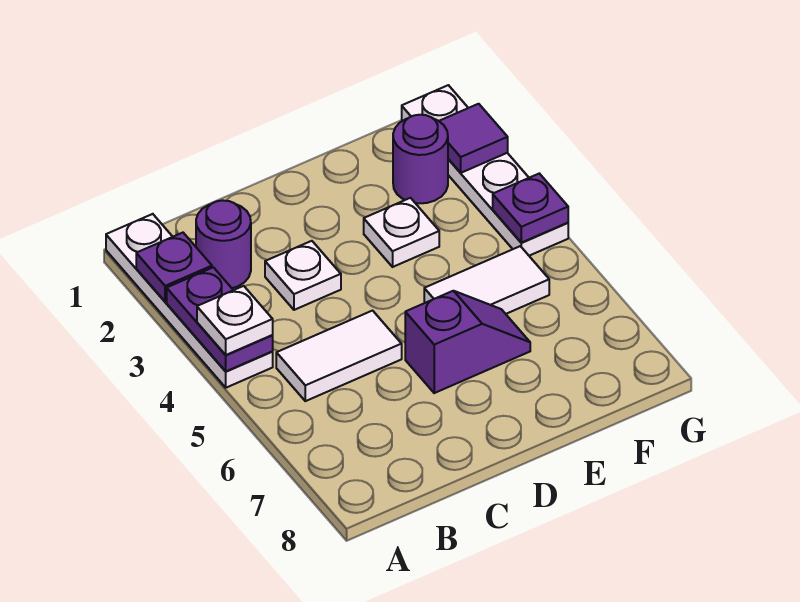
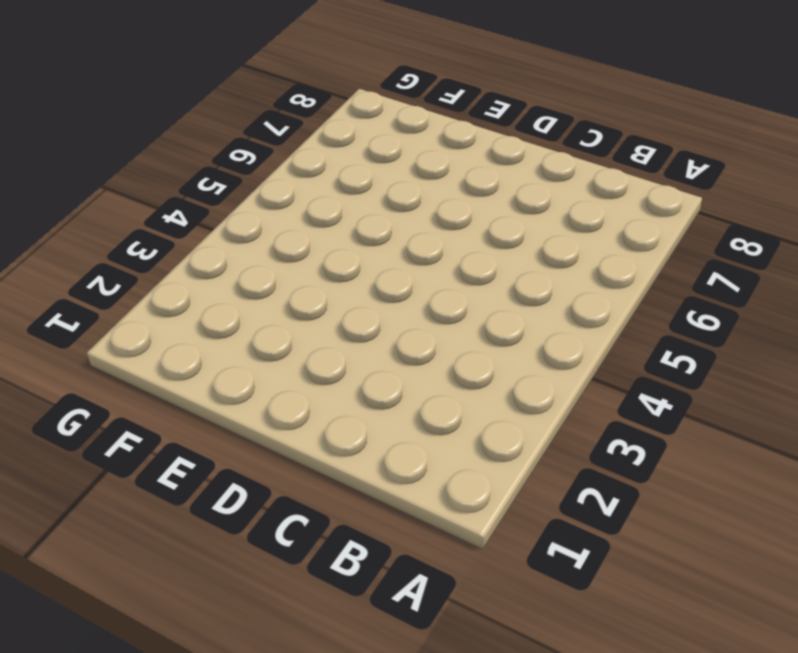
none -> white plate A1:A4 level 1
none -> purple round brick B2 level 1
none -> white tile B5:C5 level 1

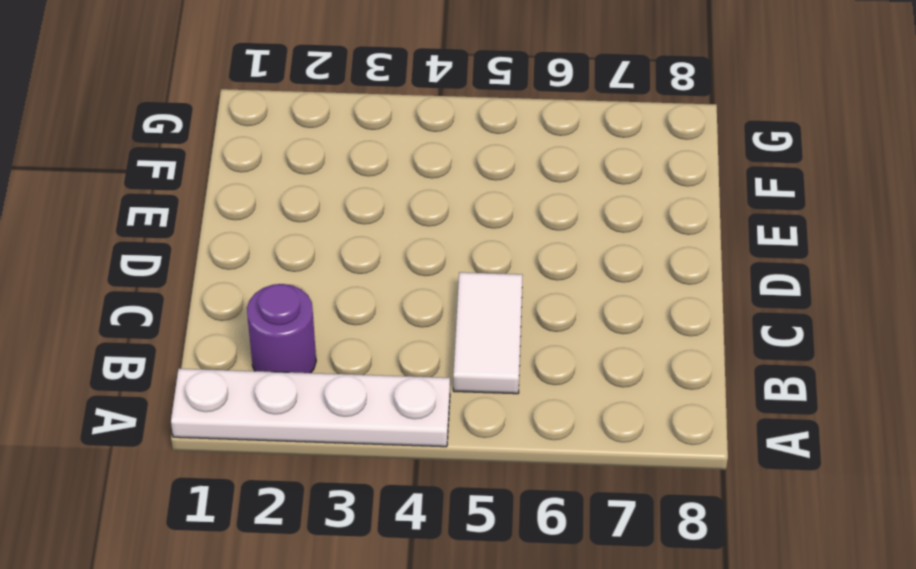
none -> white plate C3 level 1
none -> purple slope D6:E6 level 1 top D
none -> white plate E3 level 1

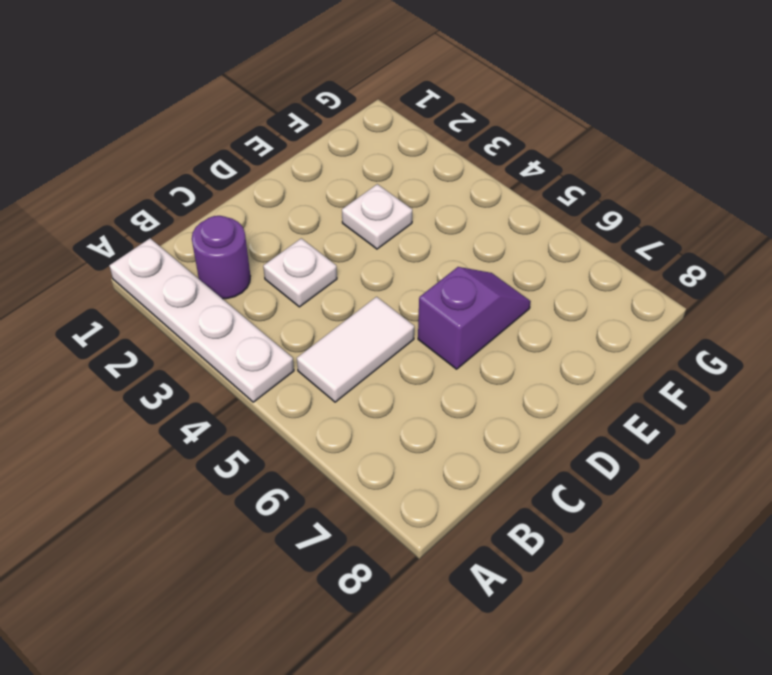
none -> white tile E5:F5 level 1
none -> purple round brick F2 level 1
none -> white plate G1:G4 level 1

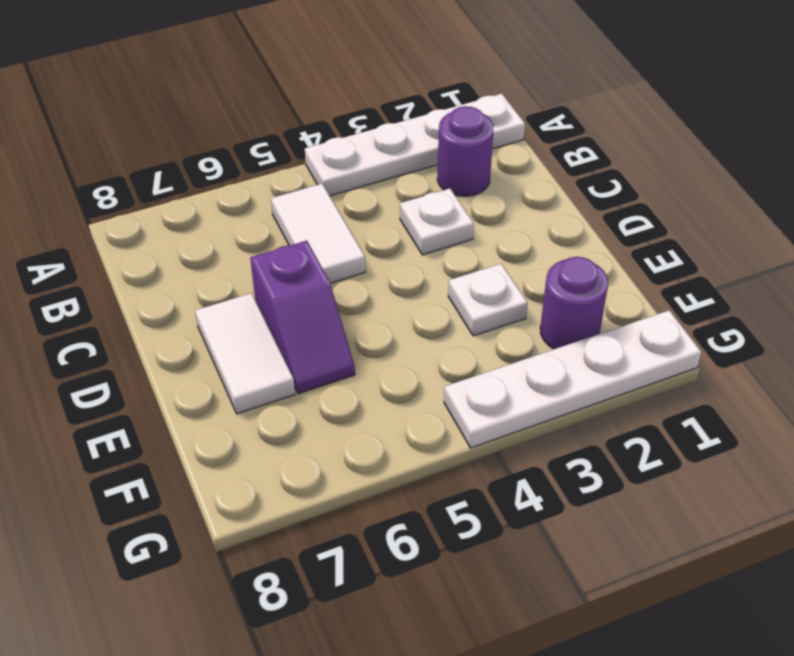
white tile D7:E7 level 1 -> white tile E5:F5 level 1
none -> purple plate A2 level 2
none -> purple plate A3:A4 level 2
none -> purple tile G2 level 2

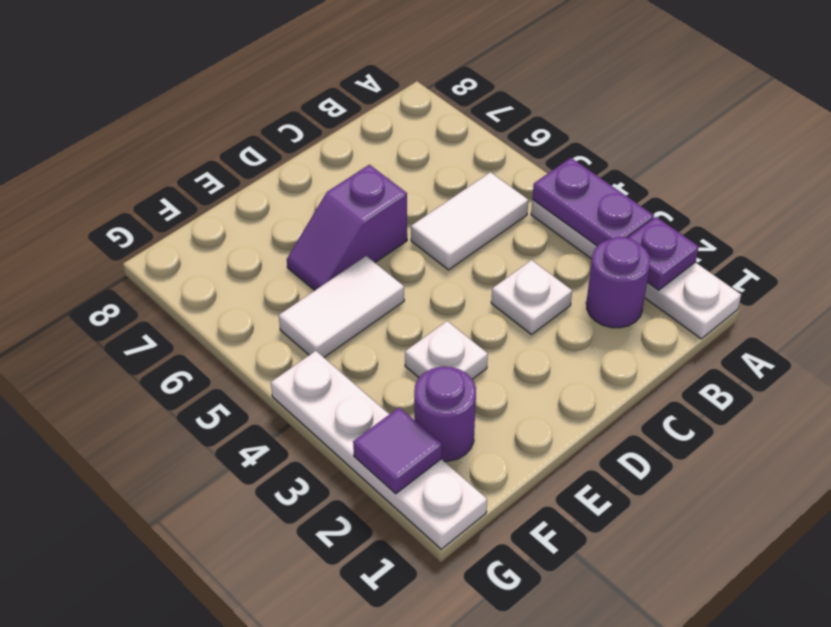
none -> purple plate G4 level 2
none -> white plate A4 level 3

